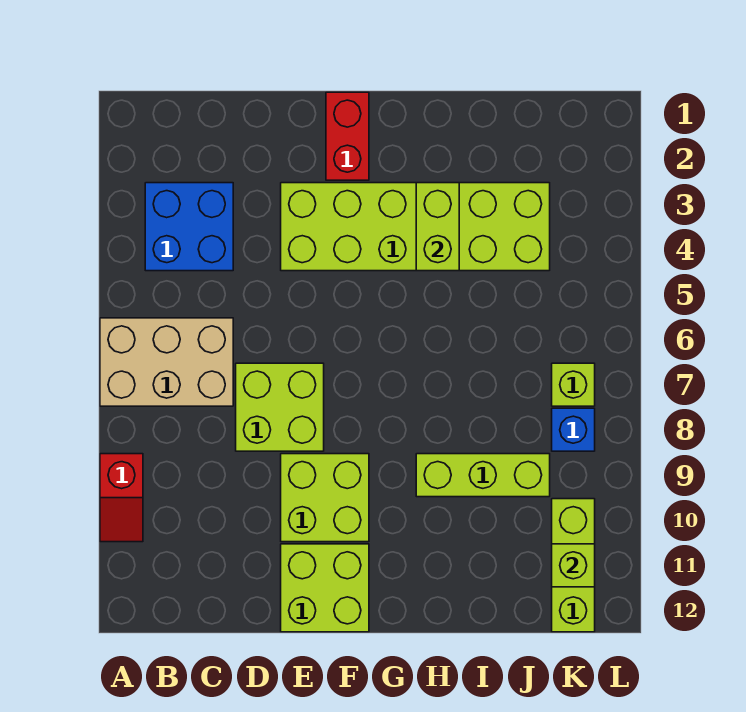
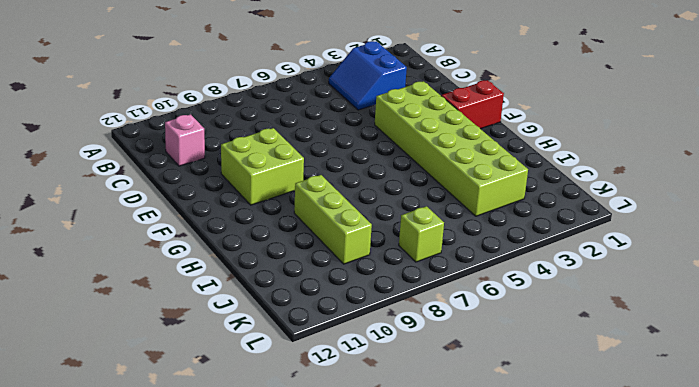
blue slope B3:C4 level 1 top 3 -> blue brick B3:C4 level 1
pink brick C11 level 1 -> none
none -> tan brick A6:C7 level 1
none -> red slope A9:A10 level 1 top 9
none -> lime brick D7:E8 level 1

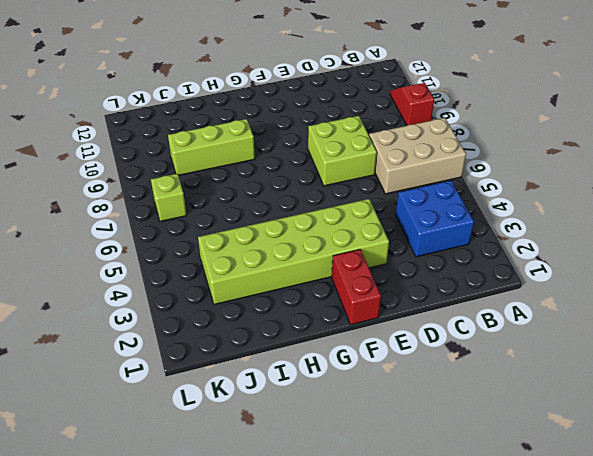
none -> lime brick E9:F10 level 1
none -> lime brick E11:F12 level 1
none -> blue brick K8 level 1

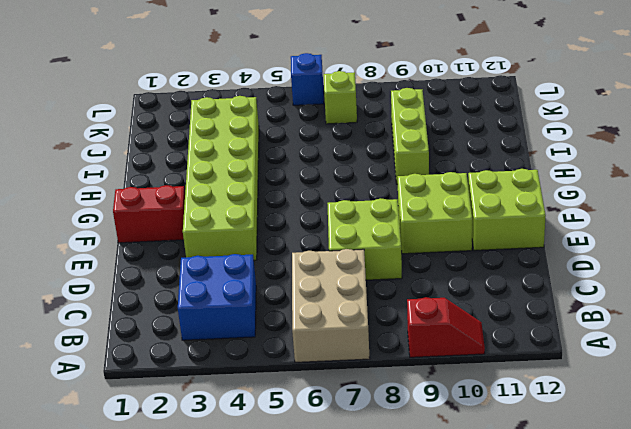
blue brick L6 level 1 -> blue brick K8 level 1
none -> lime brick K10:K12 level 1
none -> lime brick H3:H4 level 2
none -> lime brick K11 level 2

